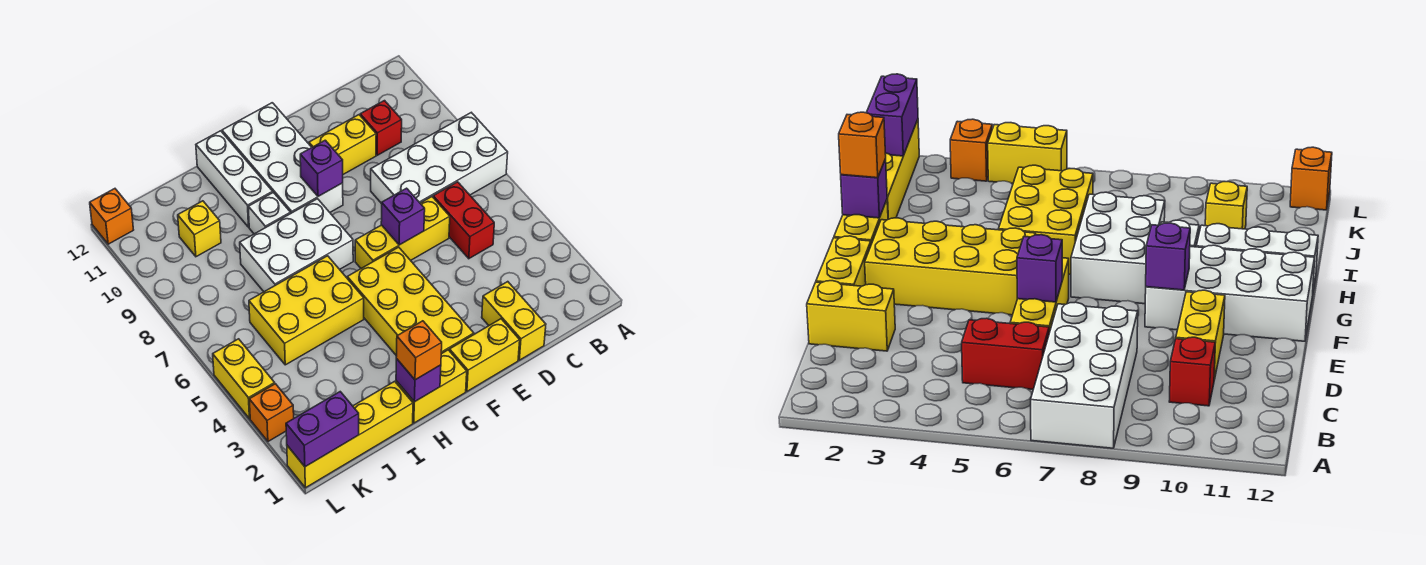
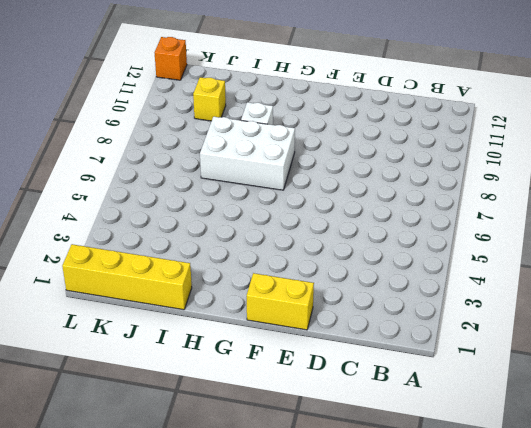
none -> white brick A7:D8 level 1
none -> red brick C5:C6 level 1
none -> red brick C10 level 1

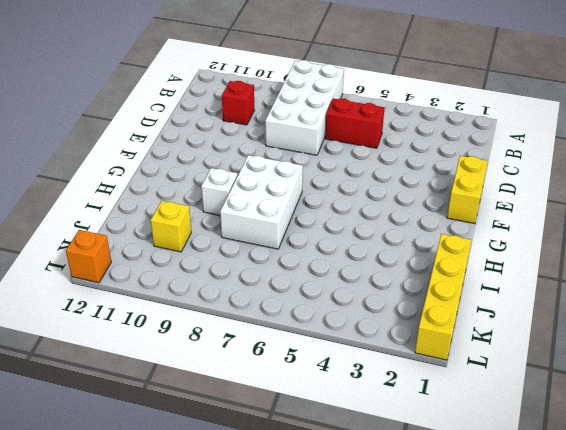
none -> yellow brick D1:D2 level 1
none -> yellow brick D6:F6 level 1
none -> yellow brick D10:E10 level 1

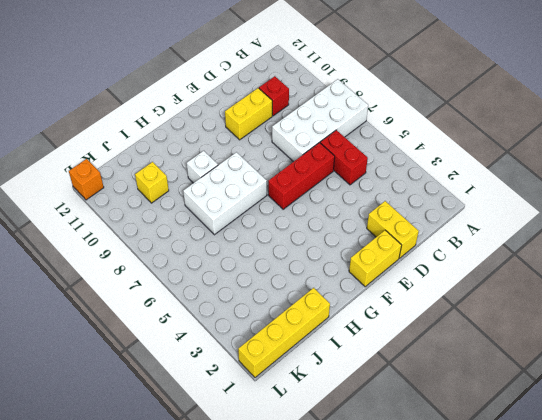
red brick D6:F6 level 1 -> yellow brick D6:F6 level 1
none -> yellow brick F2:G5 level 1
none -> white brick F9:G12 level 1
none -> yellow brick G1:H1 level 1

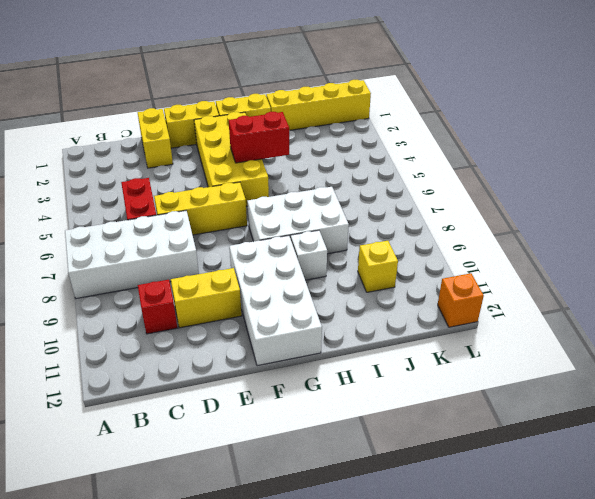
red brick G4:H4 level 2 -> none
none -> yellow brick H5:J6 level 1
none -> white brick H10:H12 level 1
none -> orange brick L3 level 1

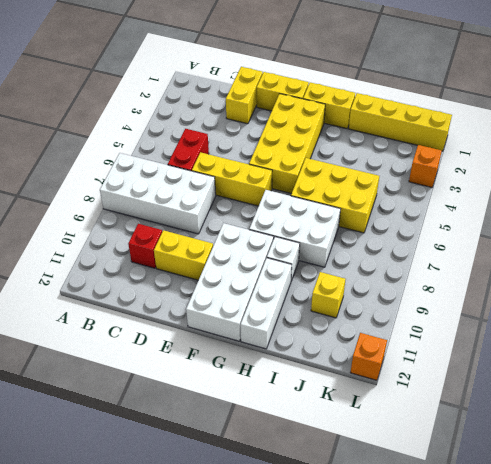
none -> yellow brick L4:L5 level 1
none -> purple brick E6 level 2
none -> purple brick F9 level 2

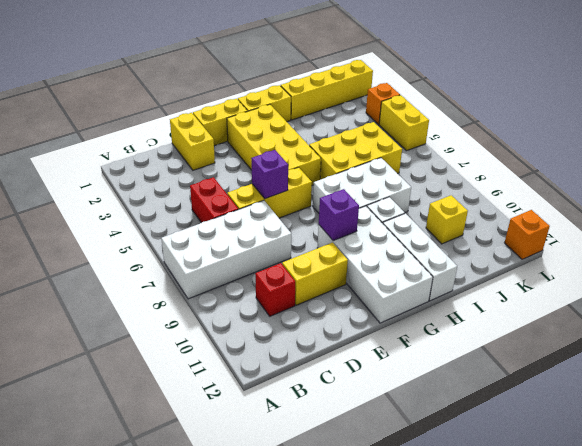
none -> purple brick H1 level 2
none -> purple brick K1:L1 level 2
none -> orange brick H1 level 3

